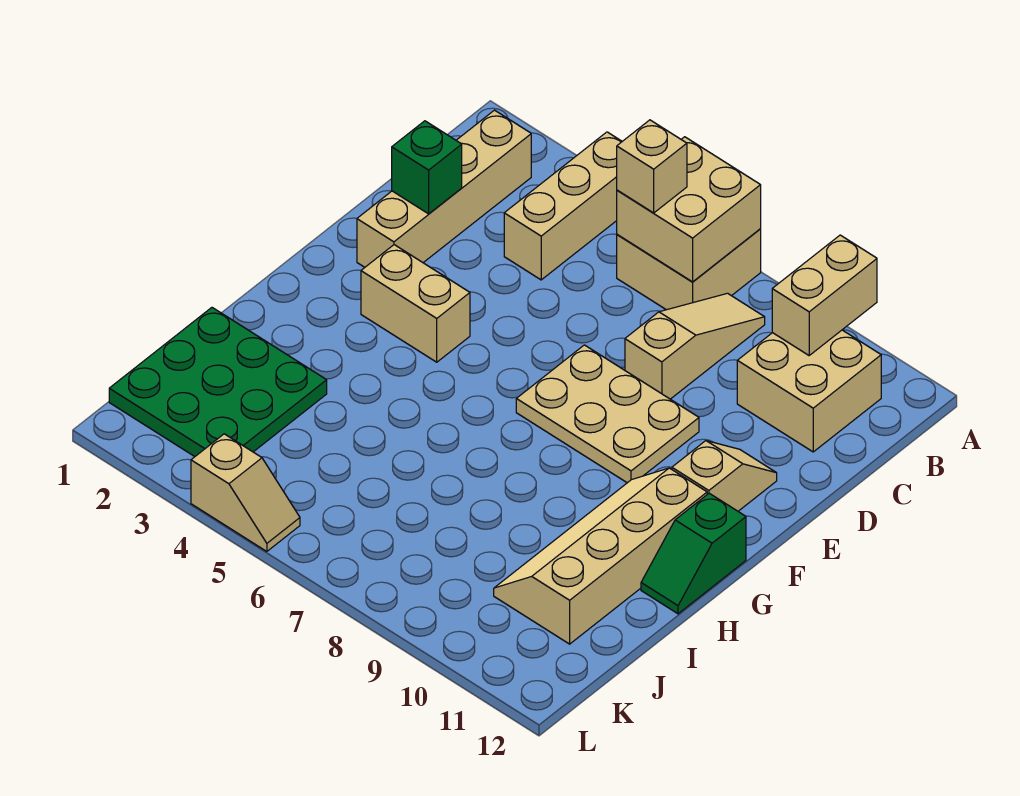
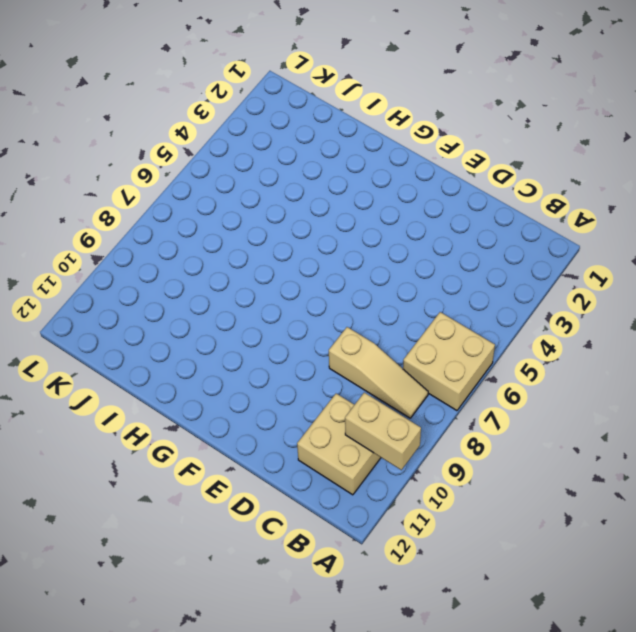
none -> tan brick A4:C4 level 1
none -> tan brick B2:E2 level 1
none -> tan plate E7:F9 level 1

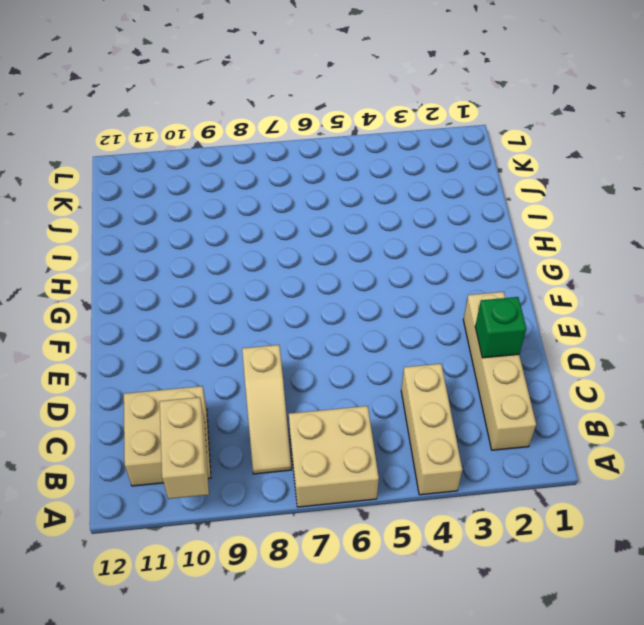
none -> tan plate E7:F9 level 1
none -> tan slope E11:F11 level 1 top F
none -> tan brick F3:F4 level 1

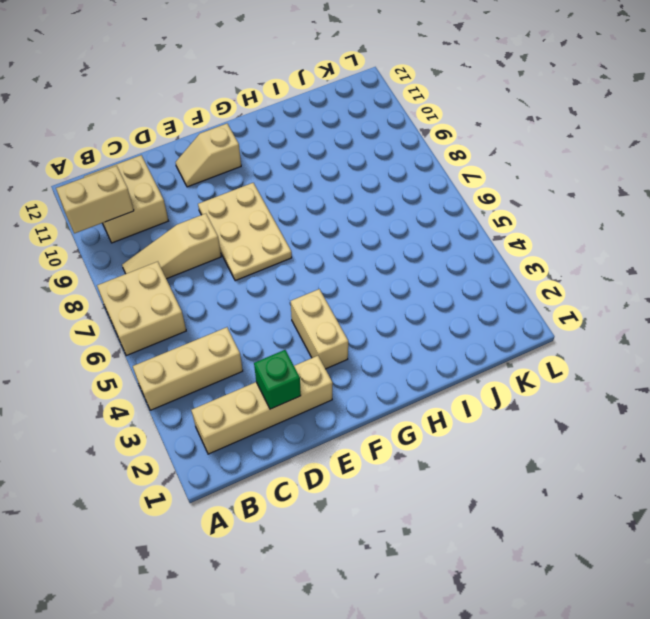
none -> tan slope G10:J11 level 1 top 11
none -> green slope G12:H12 level 1 top G
none -> green plate I1:K3 level 1

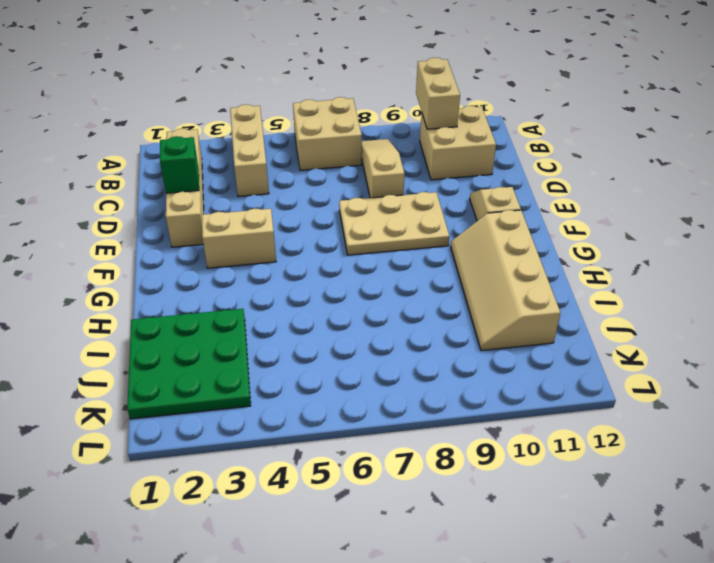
none -> green slope G12:H12 level 1 top G
none -> tan slope L4:L5 level 1 top 4
none -> tan brick A6:B7 level 2

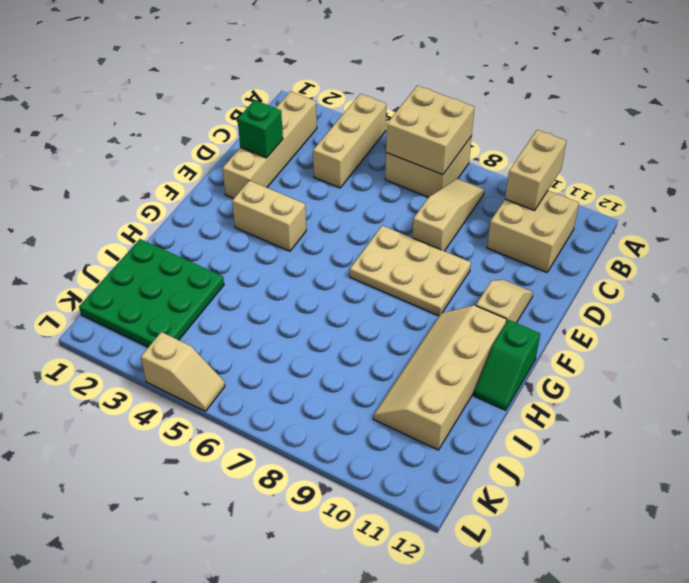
none -> tan brick B6 level 3

